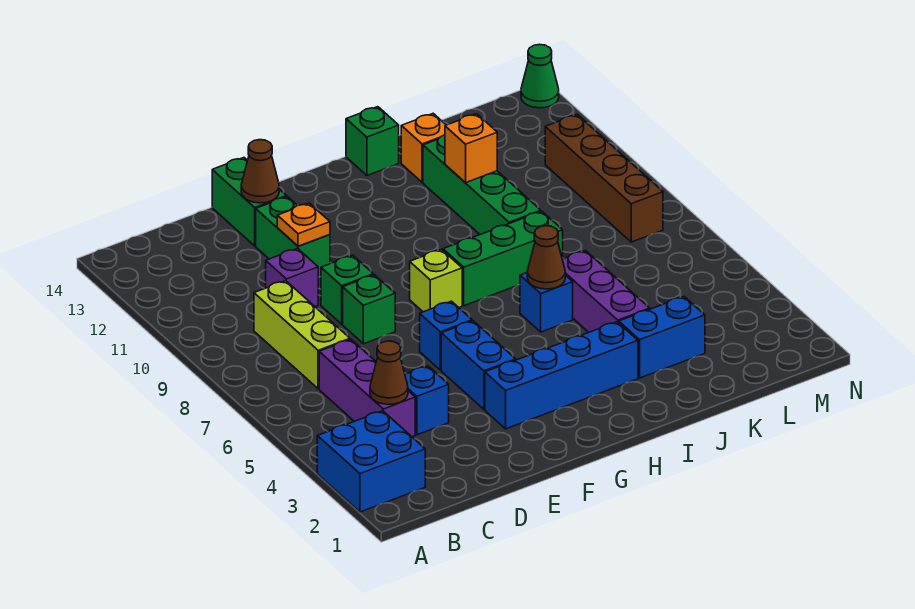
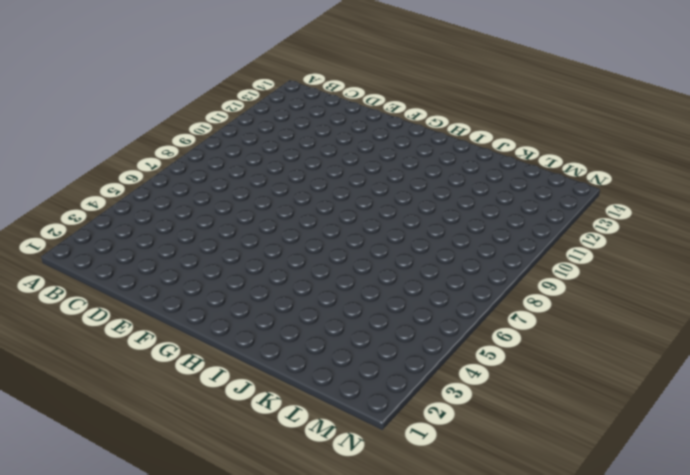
none -> blue brick A2:B3 level 1
none -> purple brick C4:C6 level 1
none -> lime brick C7:C9 level 1

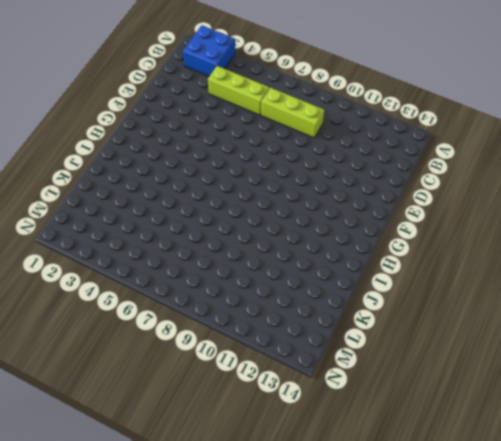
lime brick C4:C6 level 1 -> purple brick C4:C6 level 1
none -> blue brick D4 level 1
none -> purple brick D10 level 1
none -> green brick E8 level 1

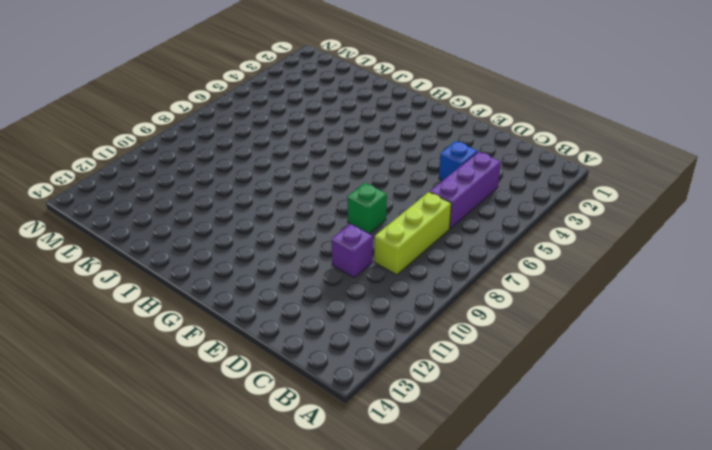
none -> blue brick A2:B3 level 1
none -> green brick E9 level 1
none -> green brick E11:E12 level 1

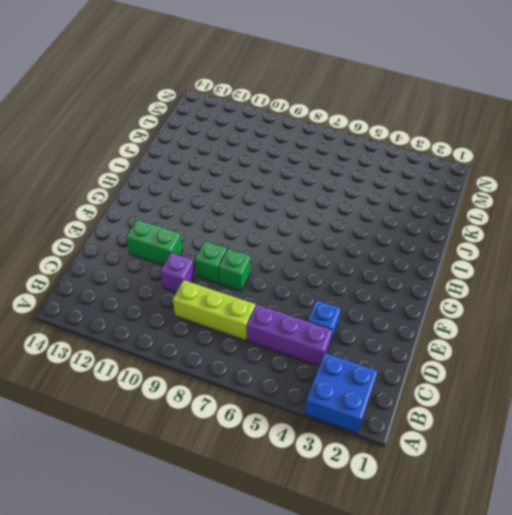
none -> green brick E13:E14 level 1
none -> blue brick F3:I3 level 1
none -> blue brick F4:F5 level 1

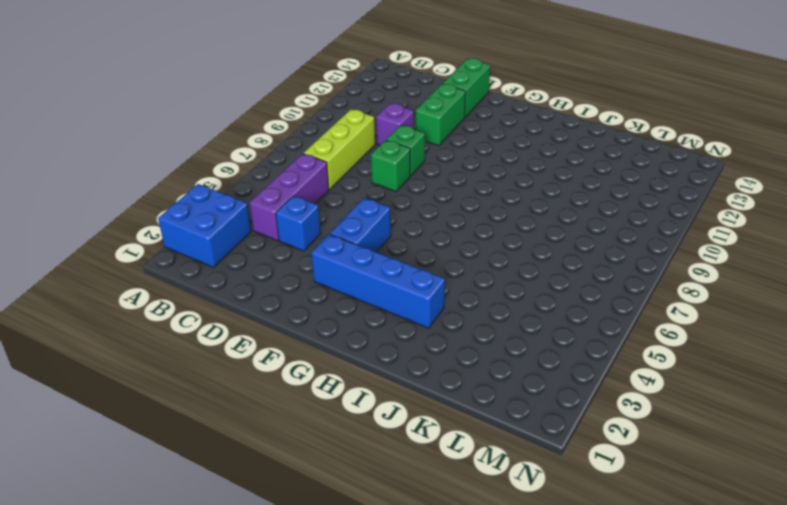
none -> blue brick F6 level 1
none -> lime brick G8 level 1
none -> green brick H8:J8 level 1

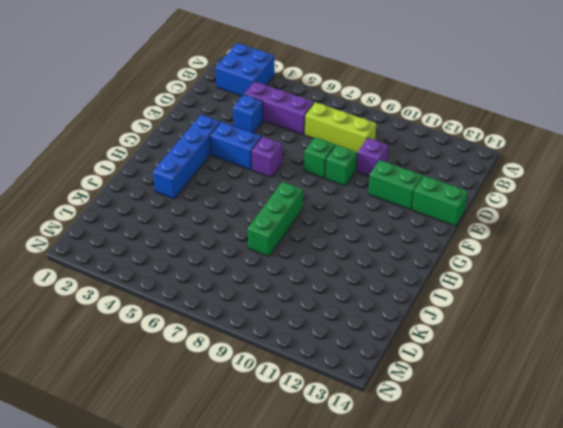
purple brick F6 level 1 -> blue brick F6 level 1
none -> lime brick G8 level 1
none -> blue brick I6 level 1
none -> green brick I14 level 1

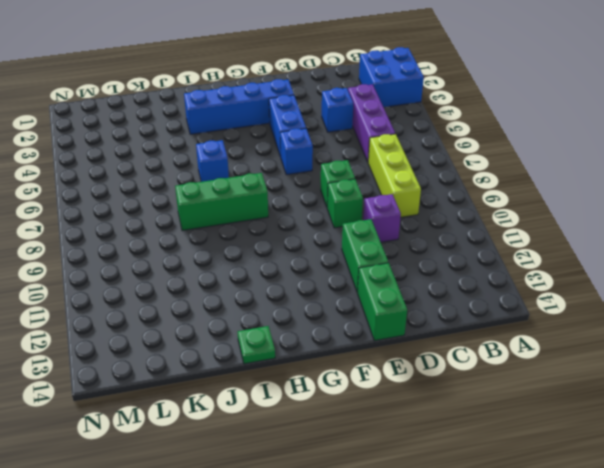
green plate I14 level 1 -> green brick I14 level 1
none -> lime brick G8 level 1
none -> blue brick J3:K3 level 1
none -> purple brick J4:J6 level 1

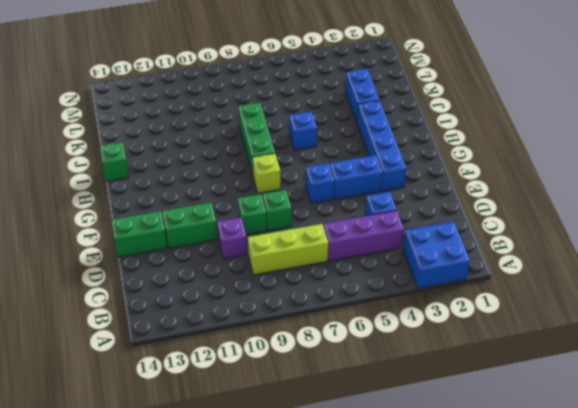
none -> purple brick J4:J6 level 1
none -> green brick J9:J12 level 1
none -> orange brick J13 level 1

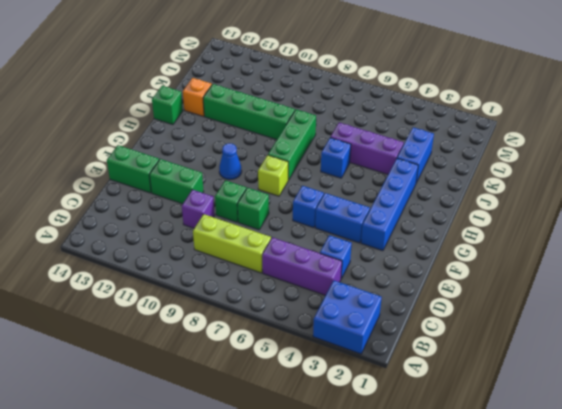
blue cone G10 level 1 -> none
none -> brown brick M8:M11 level 1
none -> green cone N14 level 1
none -> brown cone C4 level 2

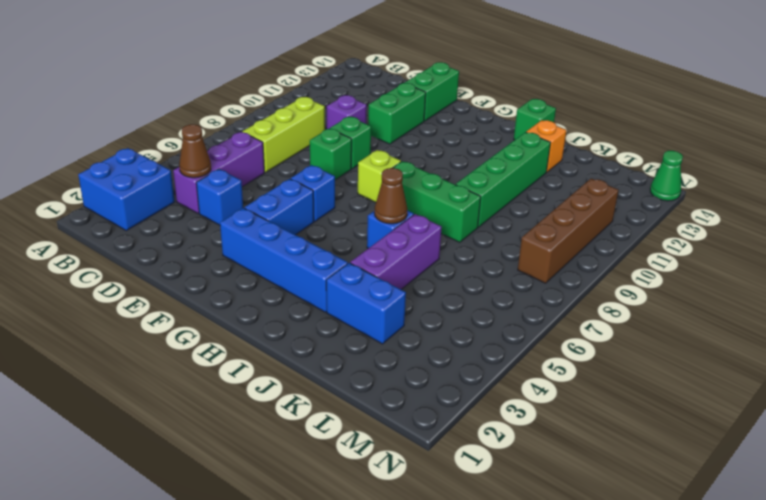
none -> orange plate E11 level 2
none -> brown cone E13 level 2
none -> orange brick J11 level 2

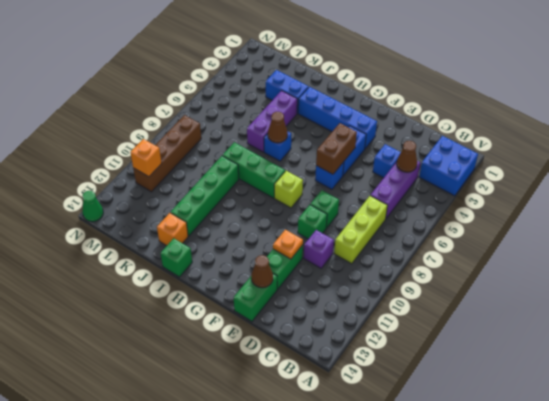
brown brick F5:F6 level 2 -> none
orange brick M11 level 2 -> orange brick J11 level 2

